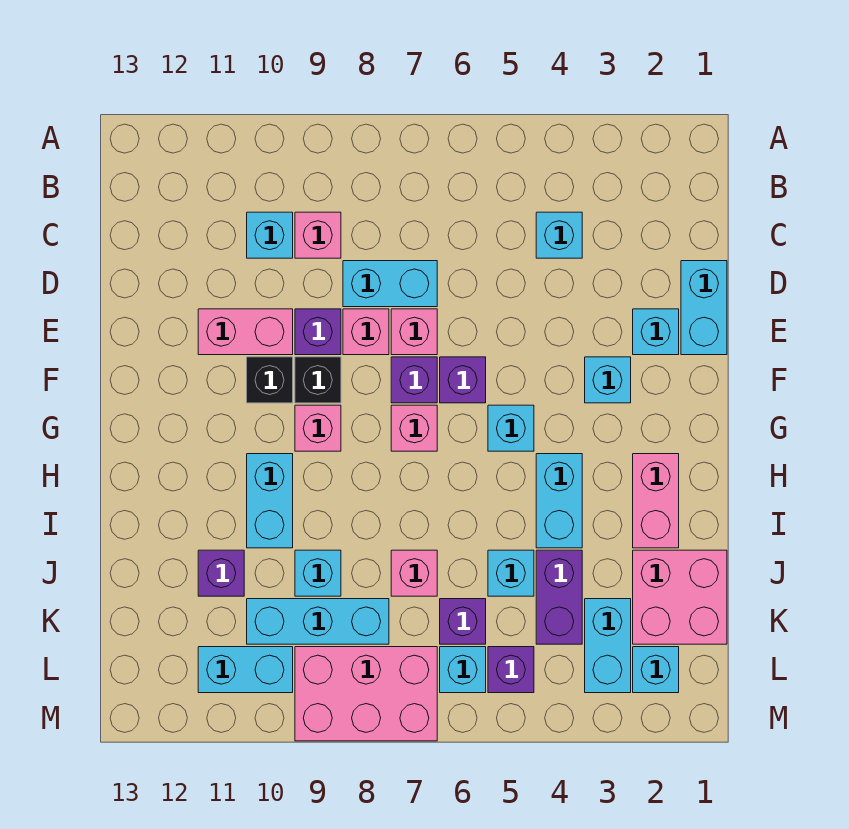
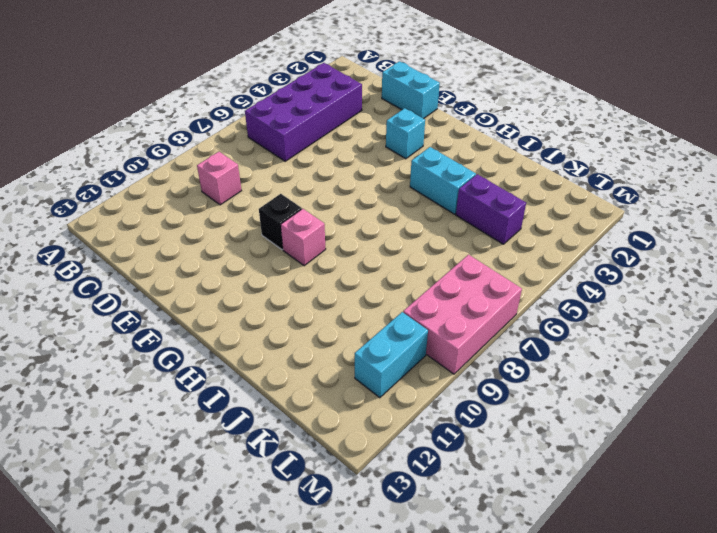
purple brick B3:C6 level 1 -> cyan brick C4 level 1
none -> cyan brick C10 level 1
none -> cyan brick D7:D8 level 1
none -> cyan brick E2 level 1
none -> pink brick E7 level 1

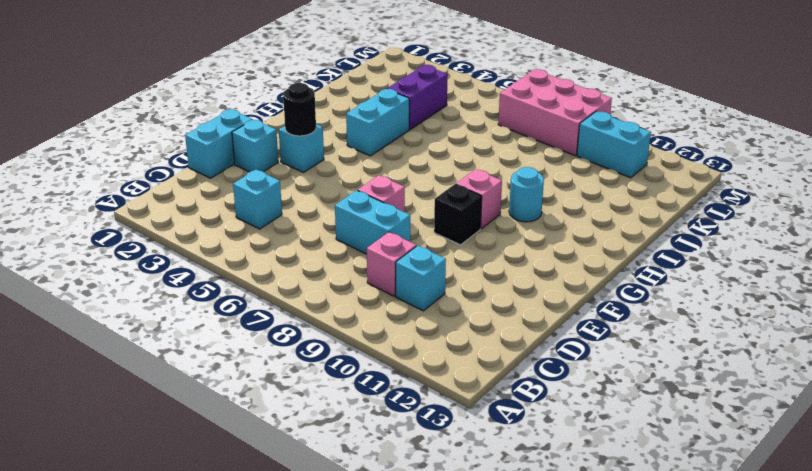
black round brick F3 level 2 -> none
cyan round brick H10 level 1 -> cyan brick H10:I10 level 1
none -> pink brick E8 level 1
none -> purple brick E9 level 1
none -> pink brick E10:E11 level 1
none -> purple brick F6 level 1

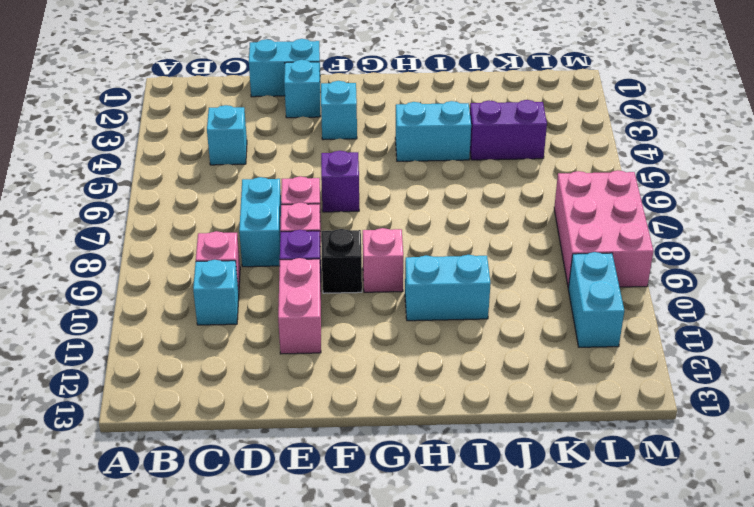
none -> purple brick F7 level 1
none -> black brick F10 level 1
none -> cyan brick G5 level 1
none -> pink brick G7 level 1

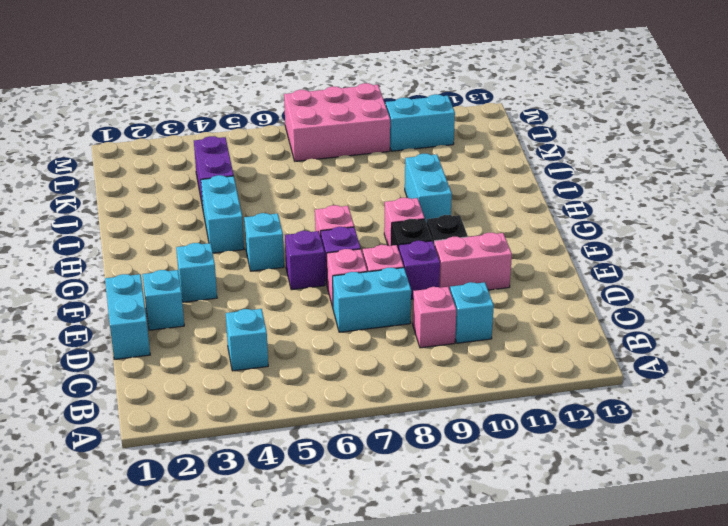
none -> pink brick H2:I2 level 1
none -> pink brick J1:K2 level 1
none -> cyan brick J5 level 1
none -> pink brick J7 level 1

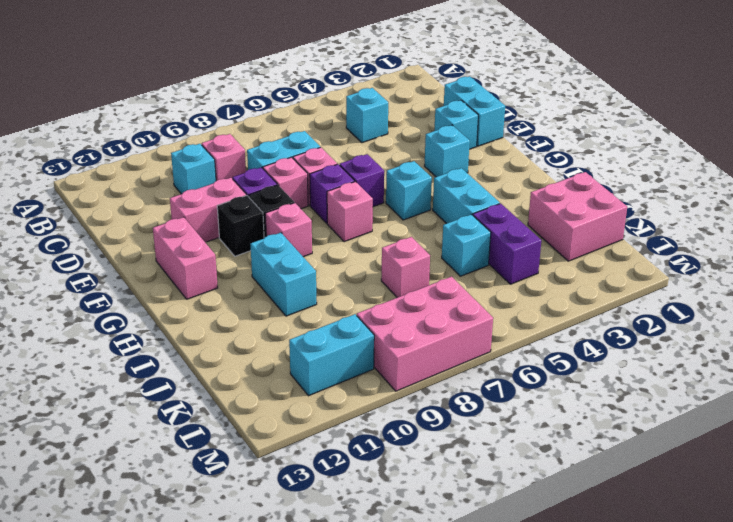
pink brick F12:G12 level 1 -> pink brick H2:I2 level 1
none -> cyan brick J9 level 1
none -> purple brick J11 level 1
none -> cyan brick K3:L3 level 1
none -> purple brick K6 level 1

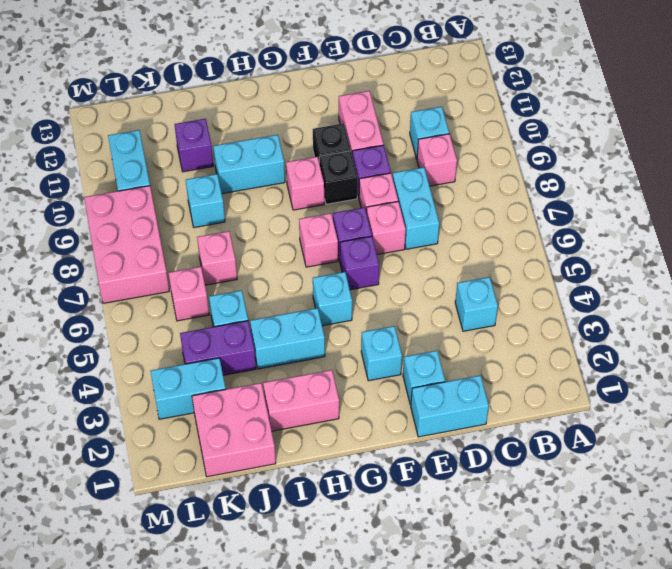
pink brick K6 level 1 -> purple brick K6 level 1
none -> cyan brick K8:K10 level 1
none -> cyan brick L2 level 1
none -> purple brick L5 level 1
none -> cyan brick L6 level 1

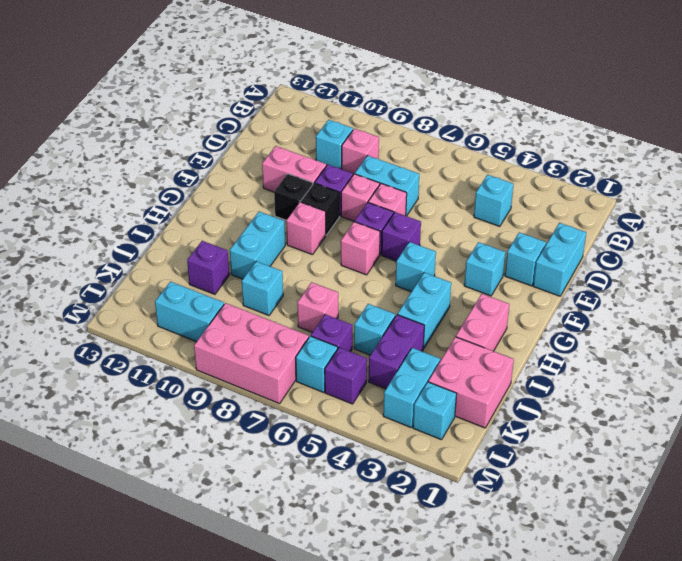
none -> cyan brick K8:K10 level 1

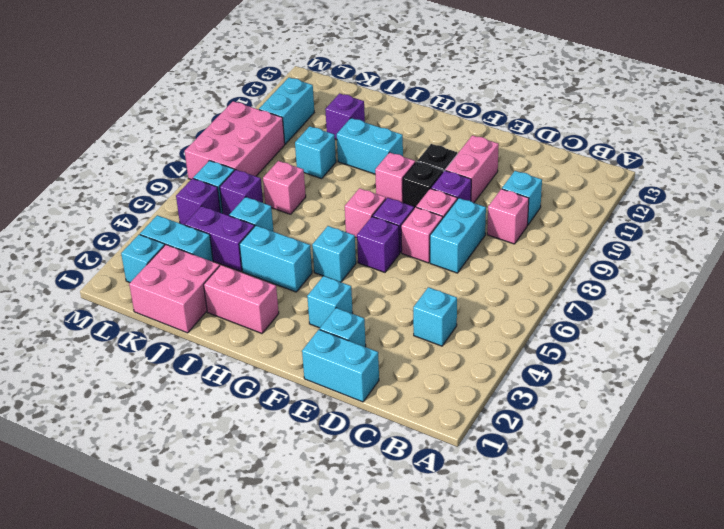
none -> cyan brick K8:K10 level 1

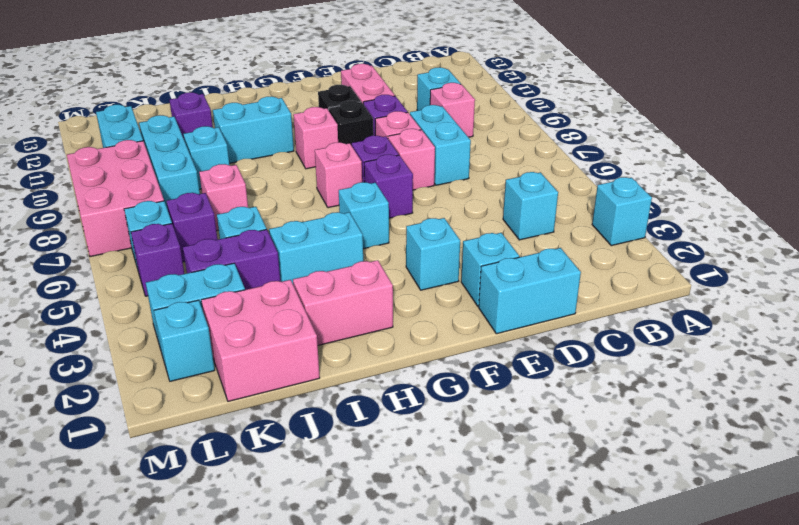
cyan brick A3 level 1 -> none

